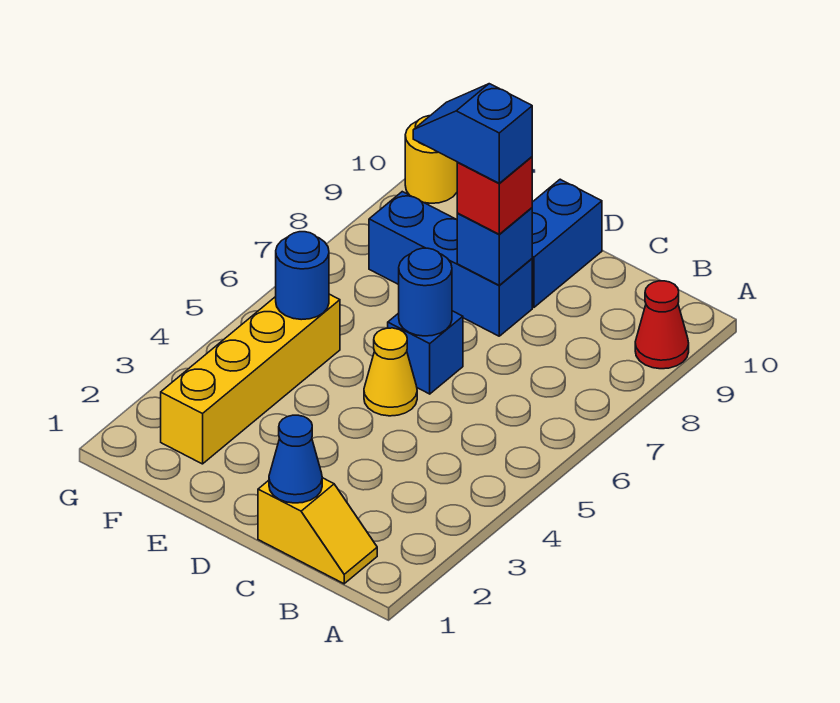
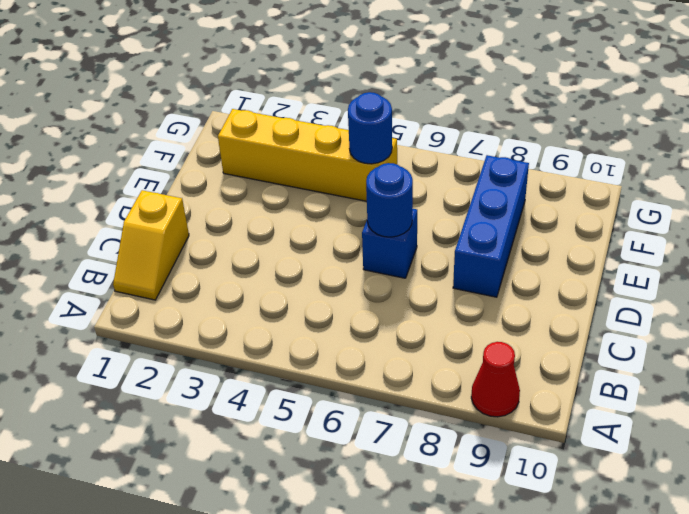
none -> yellow cone D5 level 1
none -> blue brick D9:D10 level 1
none -> yellow round brick G10 level 1

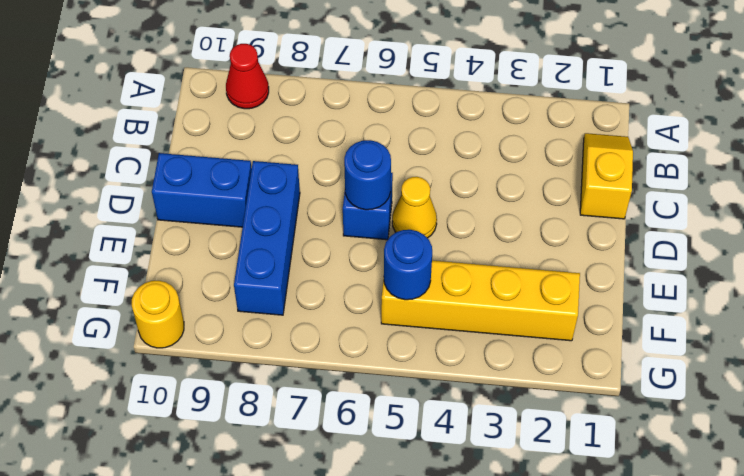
none -> blue cone C1 level 2
none -> blue brick D8 level 2
none -> red brick D8 level 3

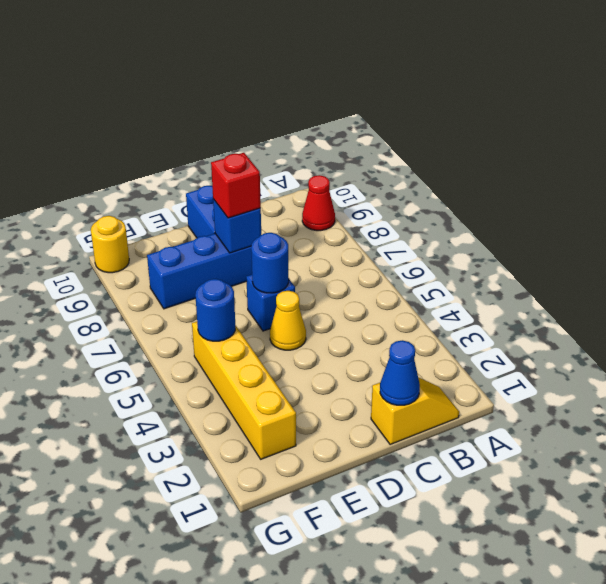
none -> blue slope D8:E8 level 4 top D

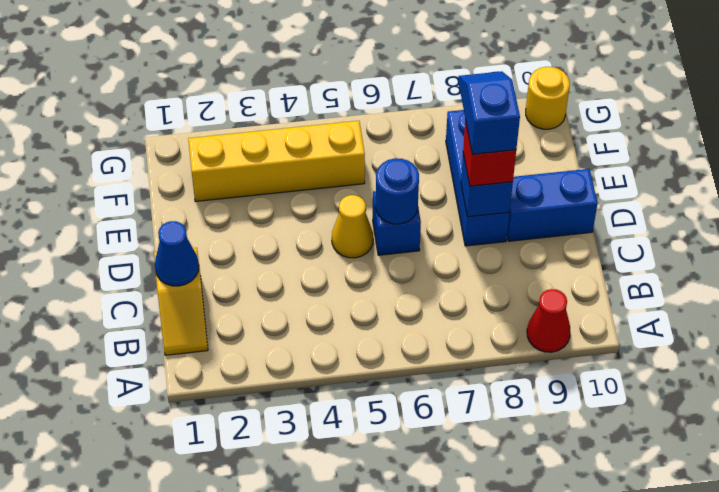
none -> blue round brick F5 level 2

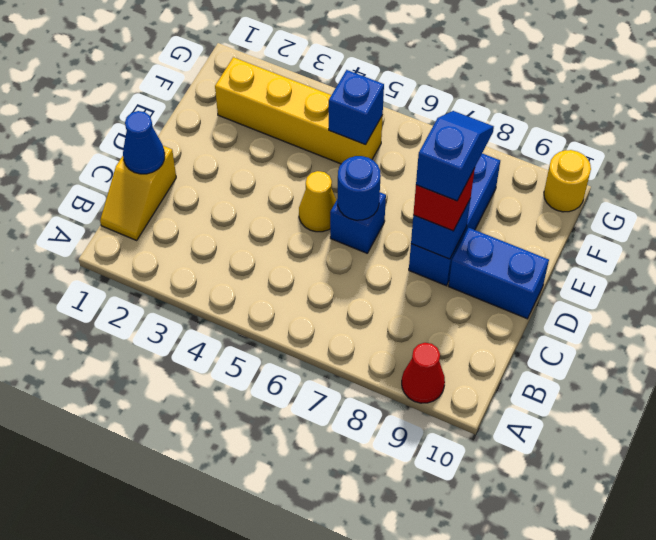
blue brick F5 level 2 -> blue round brick F5 level 2

